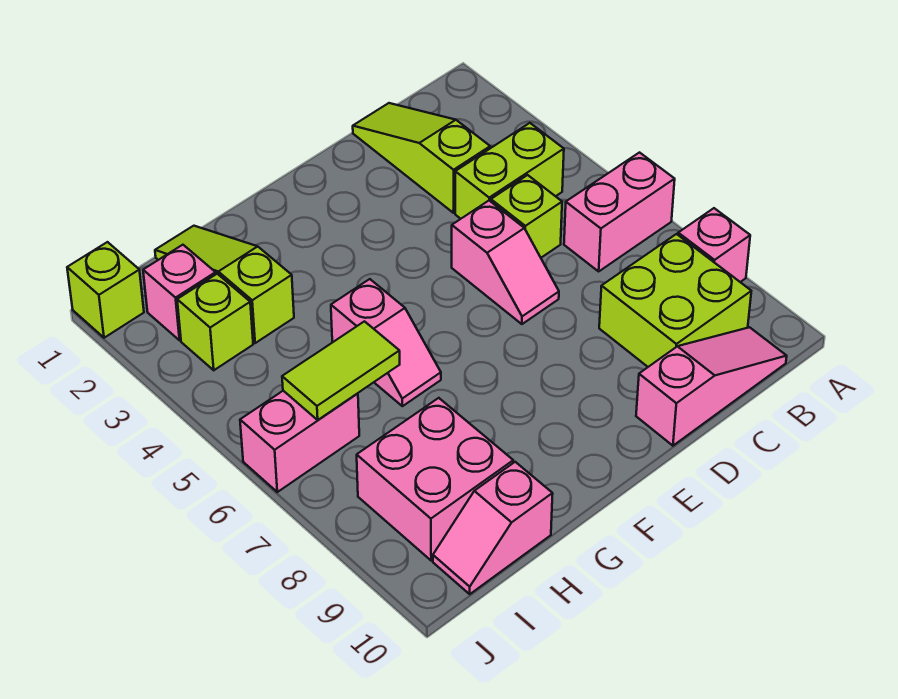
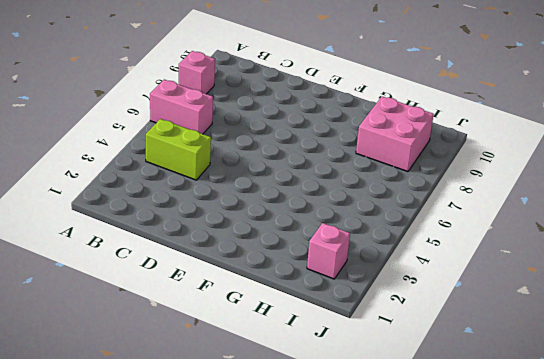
none -> lime brick B8:C9 level 1
none -> pink slope B10:D10 level 1 top D
none -> lime slope C1:C3 level 1 top 3

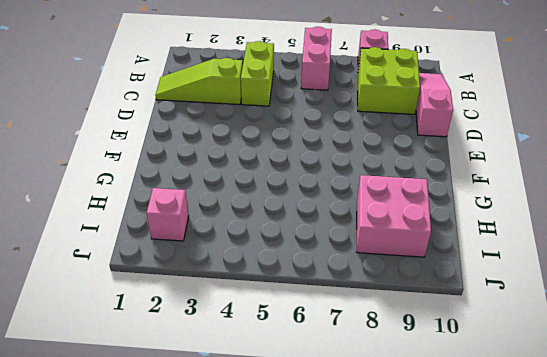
none -> lime brick C5 level 1
none -> pink slope D5:D6 level 1 top 5
none -> pink slope G5:G6 level 1 top 5

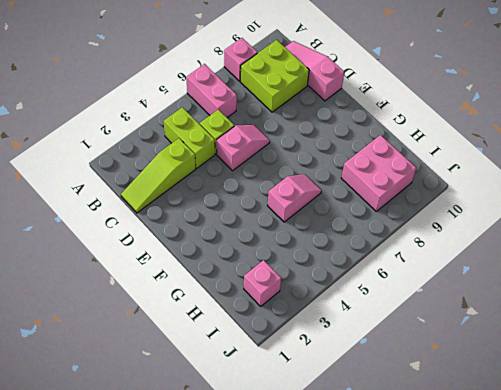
none -> lime slope H1:H3 level 1 top 3
none -> pink slope H10:I10 level 1 top H
none -> lime brick I3 level 1

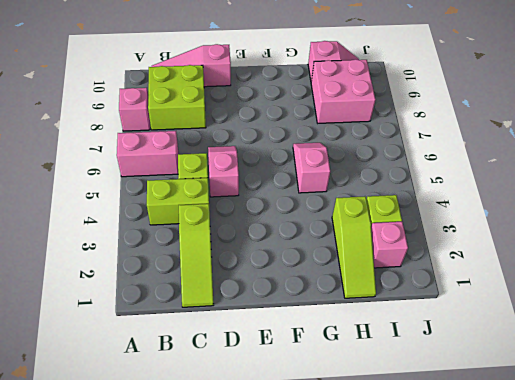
none -> pink brick I6:J6 level 1
none -> lime brick J1 level 1
none -> lime tile H6:I6 level 2

